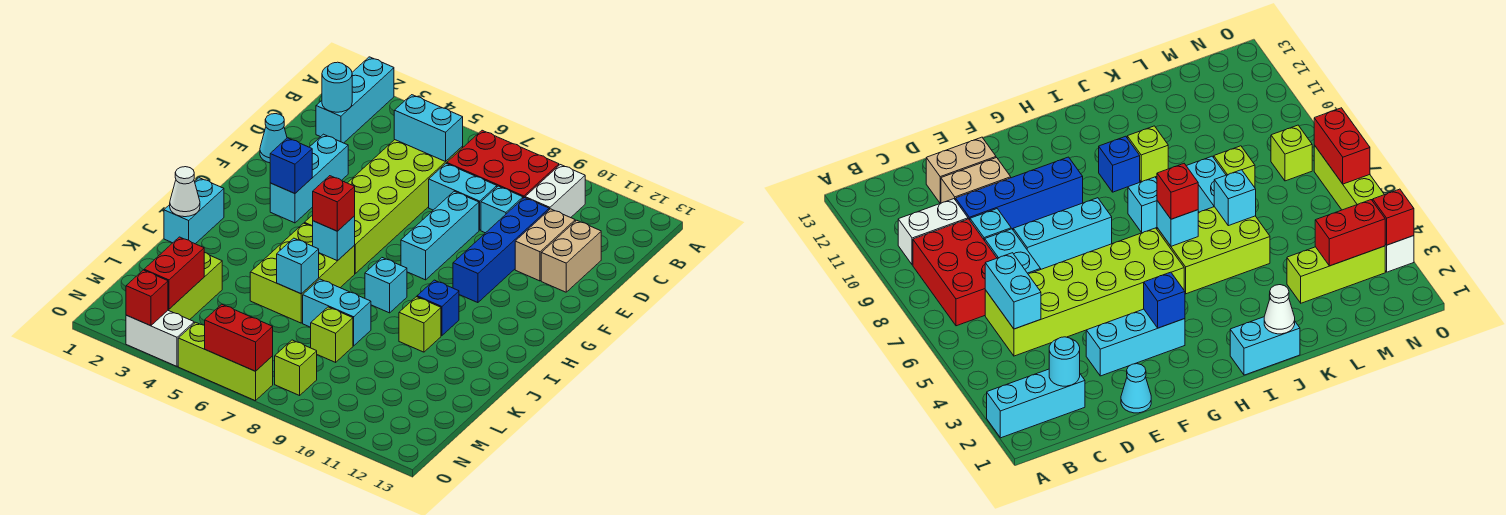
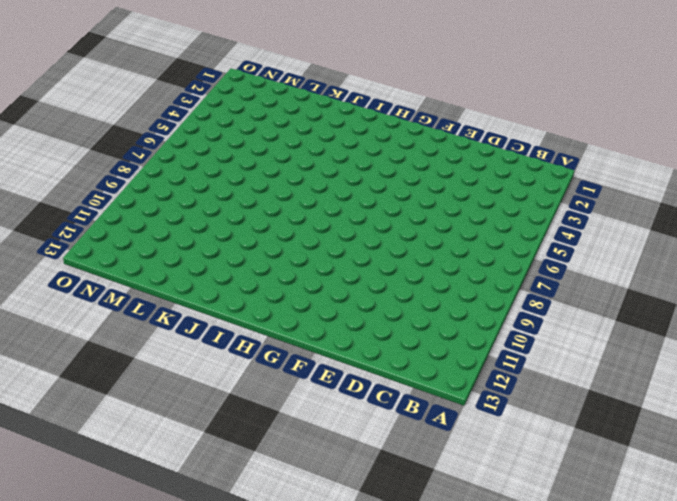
none -> cyan brick A2:C2 level 1
none -> red brick B7:C9 level 1
none -> white brick B10:C10 level 1
none -> lime brick C5:H6 level 1

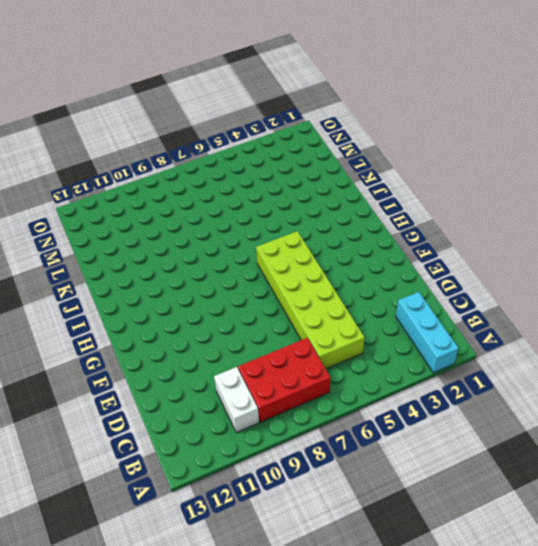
none -> cyan brick D7:D8 level 1
none -> cyan brick D9 level 1
none -> blue brick D10:G10 level 1
none -> tan brick D11:E11 level 1

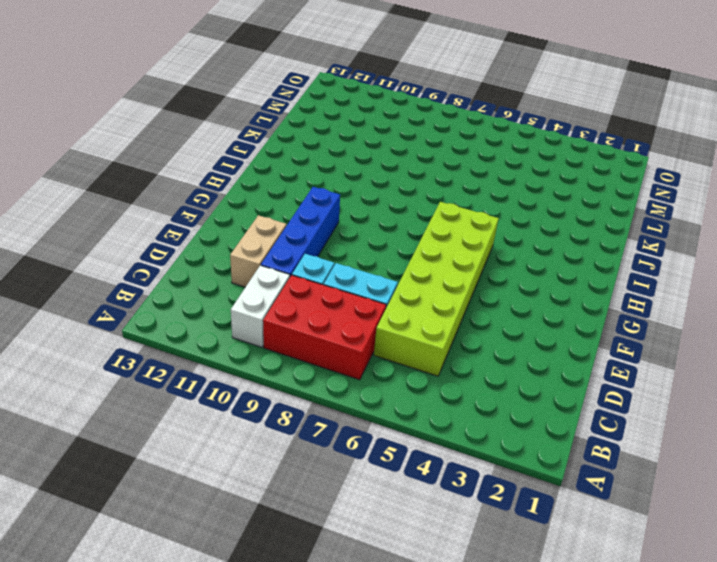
none -> cyan brick A2:C2 level 1
none -> tan brick D12:E12 level 1
none -> cyan cone E1 level 1
none -> cyan brick E3:G3 level 1

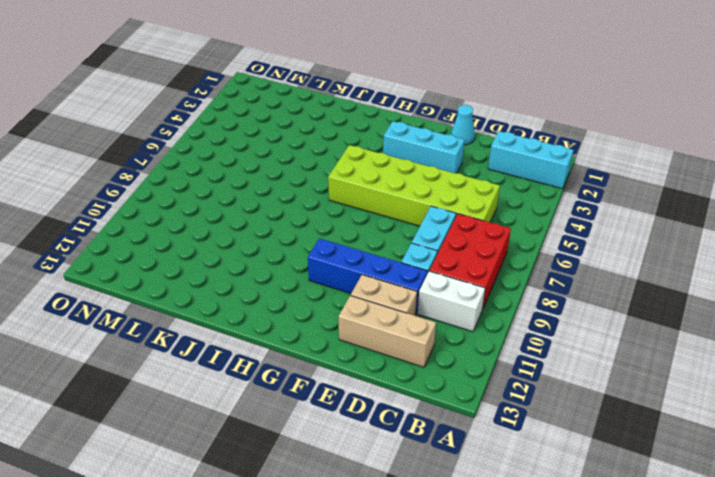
tan brick C12:E12 level 1 -> tan brick D12:E12 level 1
none -> cyan brick E8:G8 level 1
none -> cyan brick I1:J1 level 1
none -> lime brick I5:K6 level 1
none -> cyan brick I8 level 1

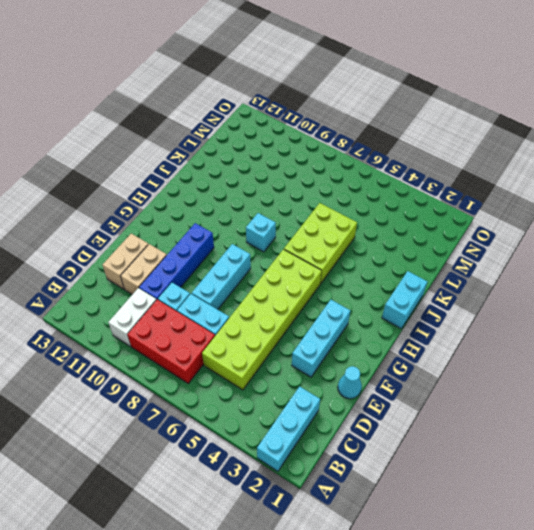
none -> blue brick I10 level 1
none -> lime brick J10 level 1
none -> cyan brick K7:K8 level 1
none -> lime brick L3:N3 level 1

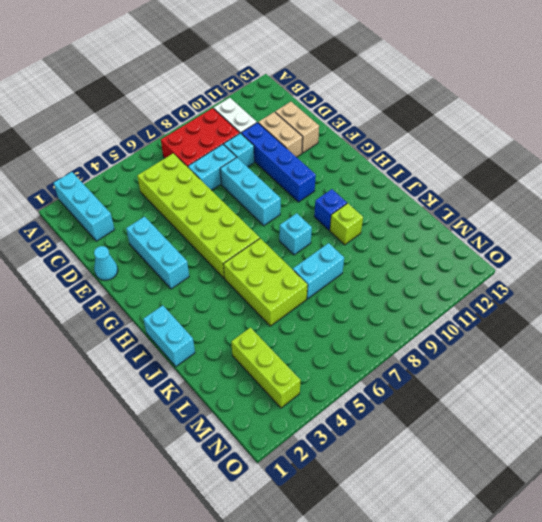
none -> lime brick L8 level 1
none -> lime brick N8 level 1
none -> white brick O3:O4 level 1
none -> lime brick O5:O7 level 1

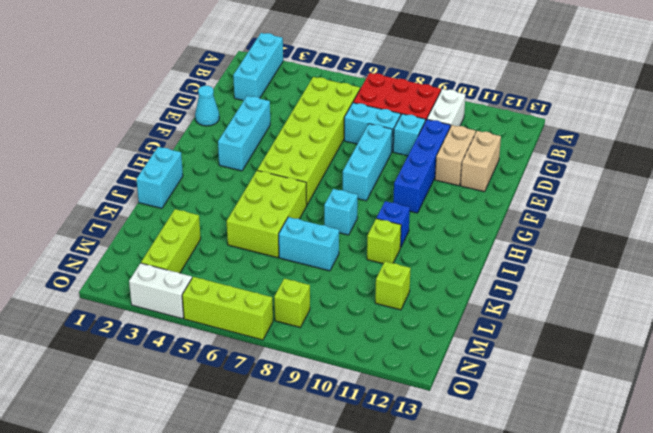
lime brick L11 level 1 -> lime brick L8 level 1
none -> cyan round brick C2 level 2
none -> cyan brick C5:C6 level 2
none -> blue brick G3 level 2
none -> cyan brick I6 level 2

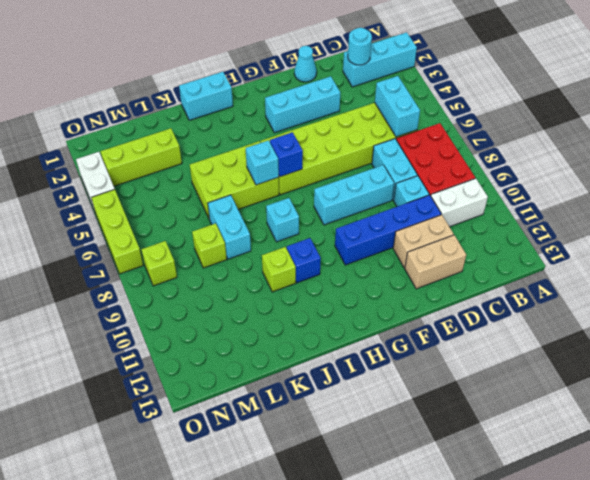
blue brick H6 level 2 -> blue brick G3 level 2
none -> white cone J1 level 2
none -> cyan brick K6 level 2
none -> red brick M3:N3 level 2
none -> red brick O3 level 2

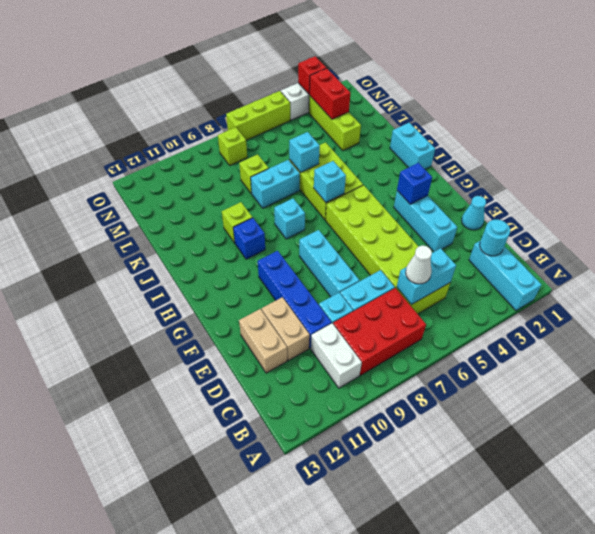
white cone C6 level 3 -> white cone J1 level 2
none -> red brick O6:O7 level 2
none -> red brick I6 level 3

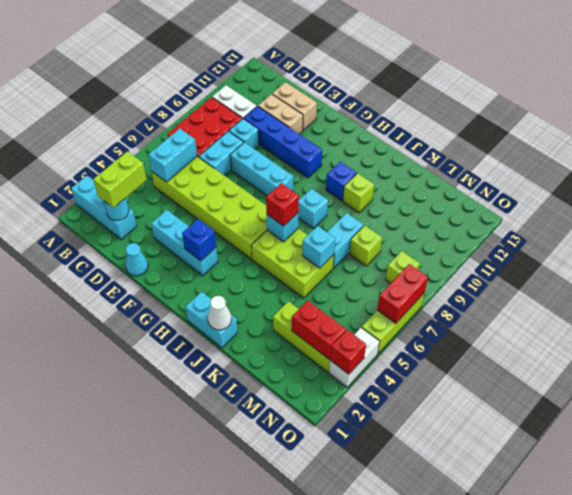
lime brick C2:C3 level 3 -> none

